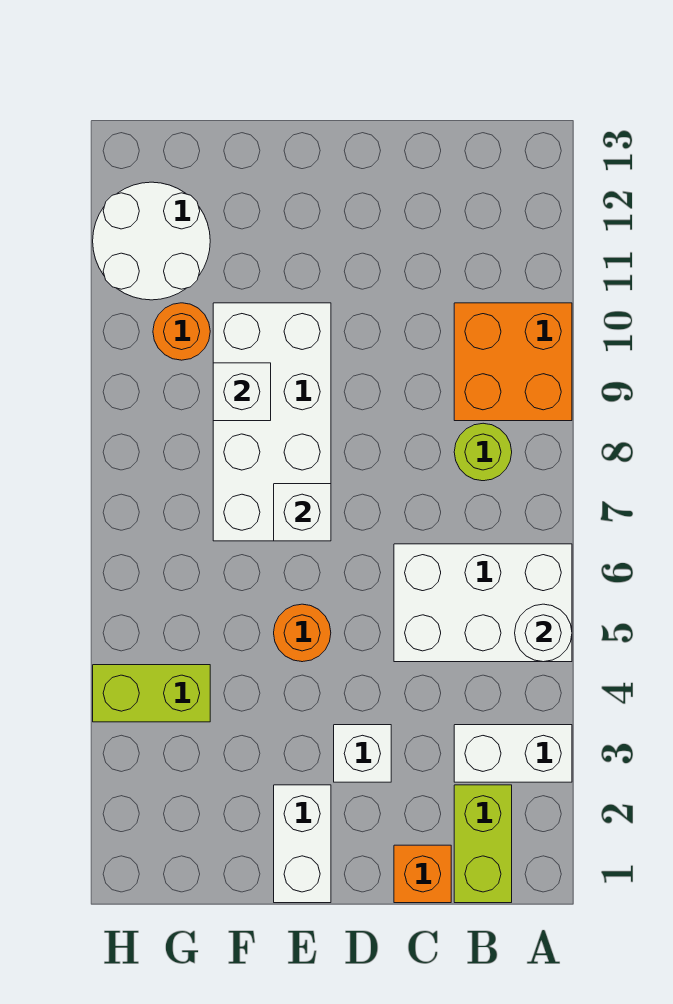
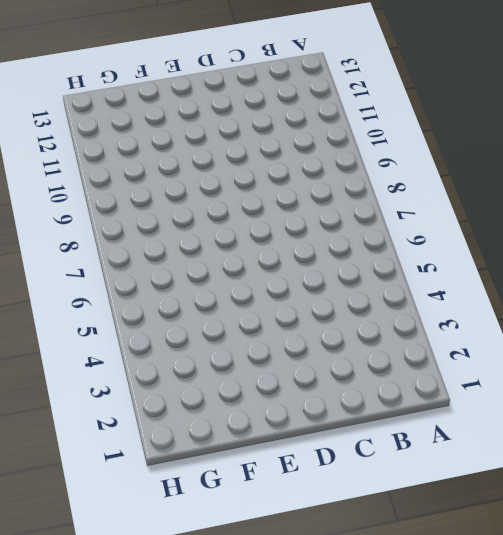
none -> white brick A3:B3 level 1
none -> white brick A5:C6 level 1
none -> orange brick A9:B10 level 1

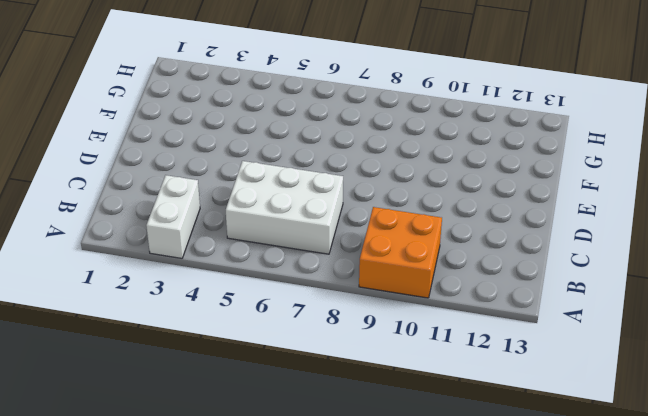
white brick B5:C7 level 1 -> white brick A5:C6 level 1
none -> lime brick B1:B2 level 1
none -> lime round brick B8 level 1
none -> orange brick C1 level 1

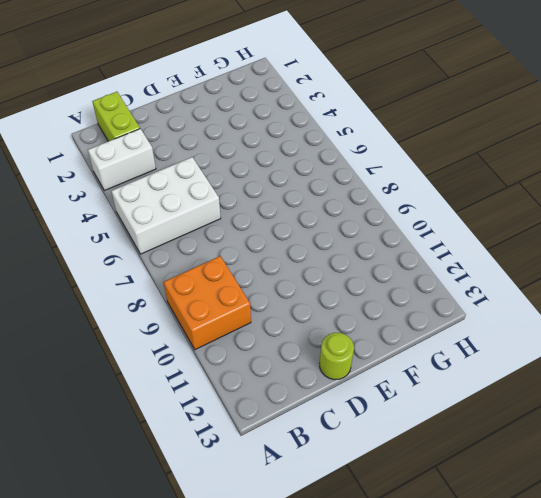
lime round brick D13 level 1 -> lime round brick B8 level 1
none -> orange brick C1 level 1
none -> white brick D3 level 1
none -> white brick E1:E2 level 1

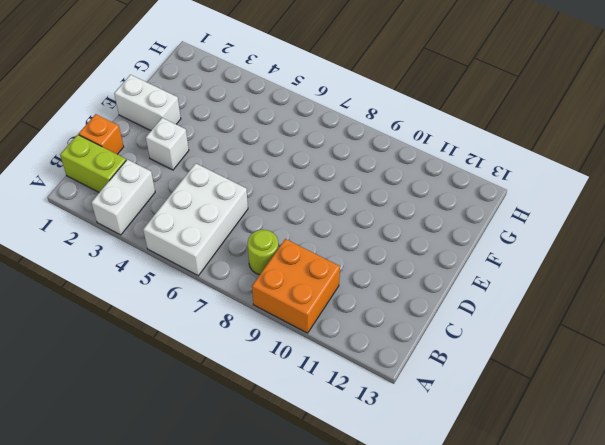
none -> orange round brick E5 level 1
none -> white brick E7:F10 level 1
none -> lime brick G4:H4 level 1

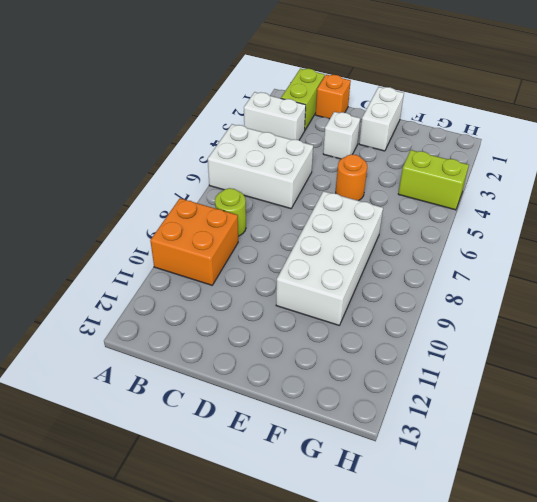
none -> orange round brick G10 level 1
none -> white round brick G11:H12 level 1
none -> white round brick A5 level 2

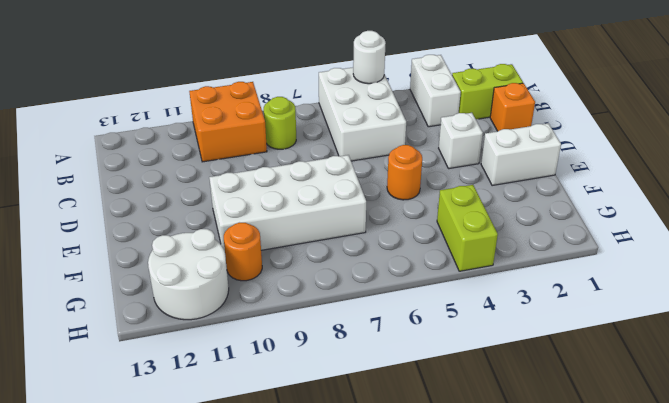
none -> white brick E7 level 2
none -> white brick F9 level 2

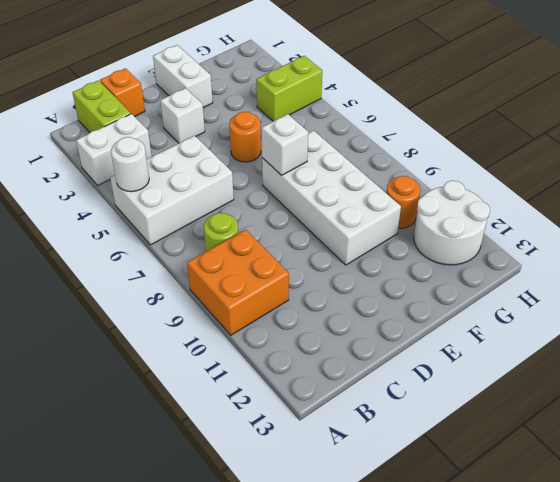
none -> white brick F9 level 2

